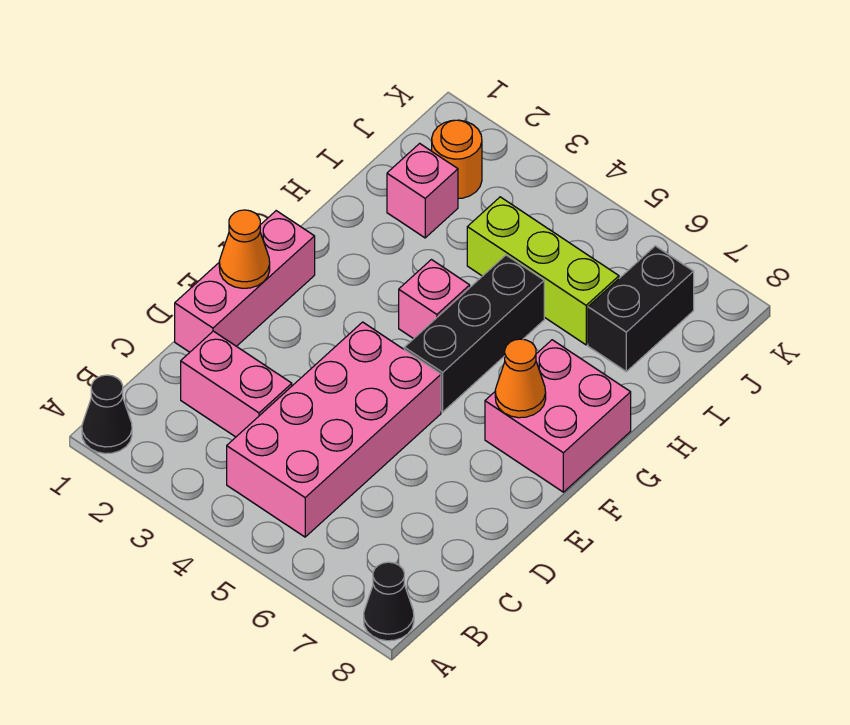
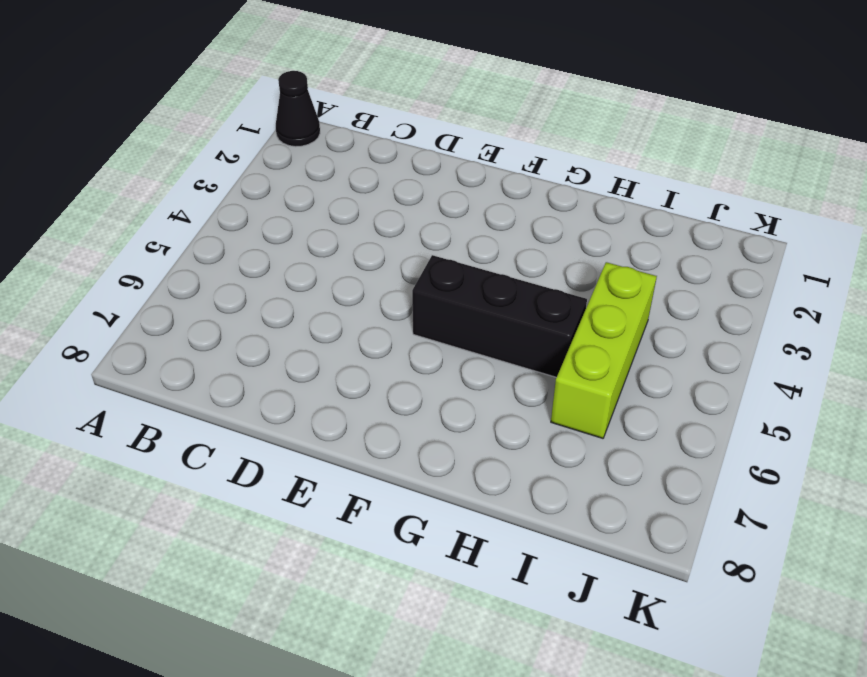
none -> black cone A8 level 1
none -> pink brick B4:E5 level 1
none -> pink brick C2:C3 level 1

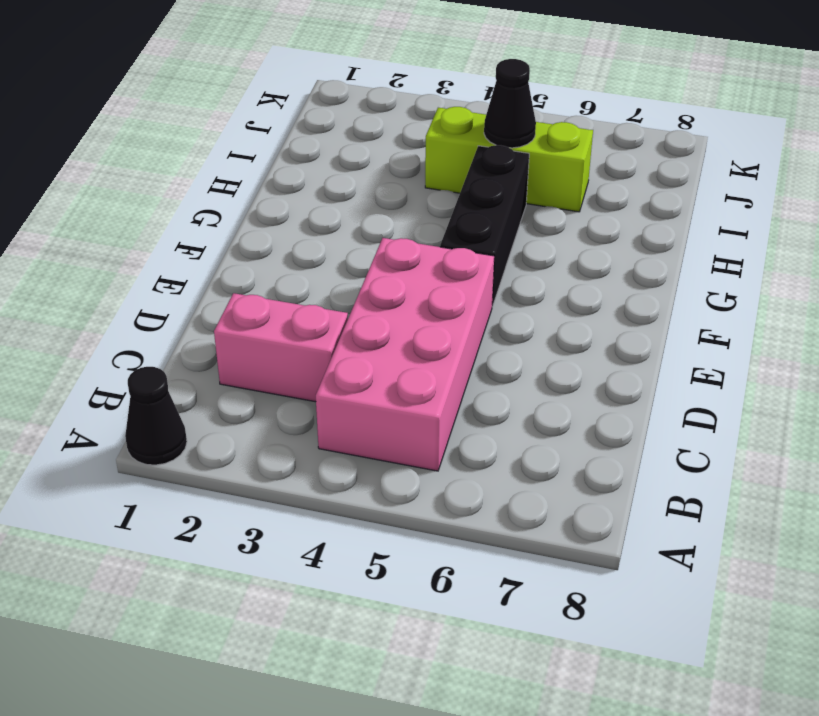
black cone I5 level 2 -> black cone A8 level 1
none -> pink brick D1:F1 level 1
none -> pink brick F7:G8 level 1
none -> pink brick G4 level 1

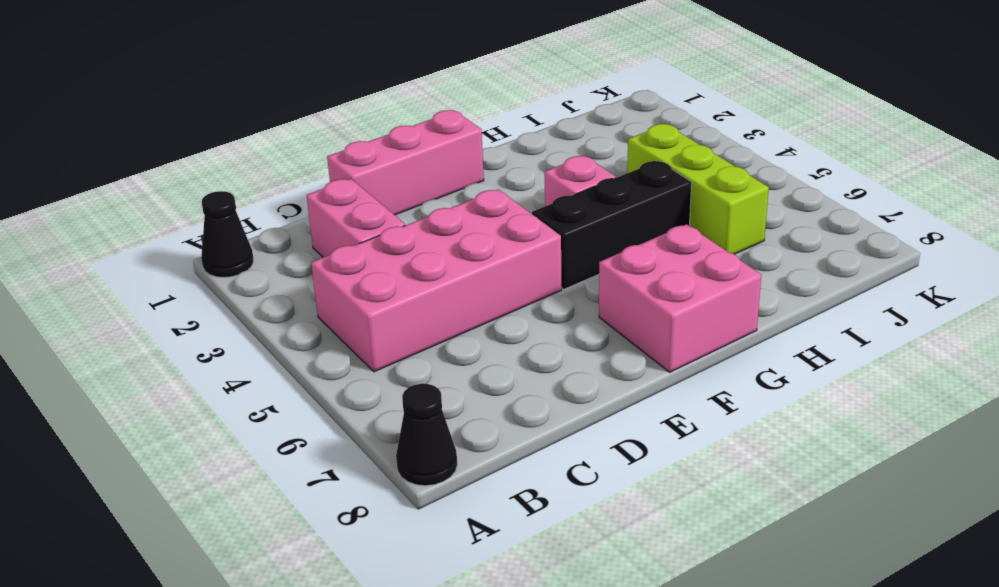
none -> pink brick I2 level 1
none -> black brick I7:J7 level 1
none -> orange round brick J2 level 1

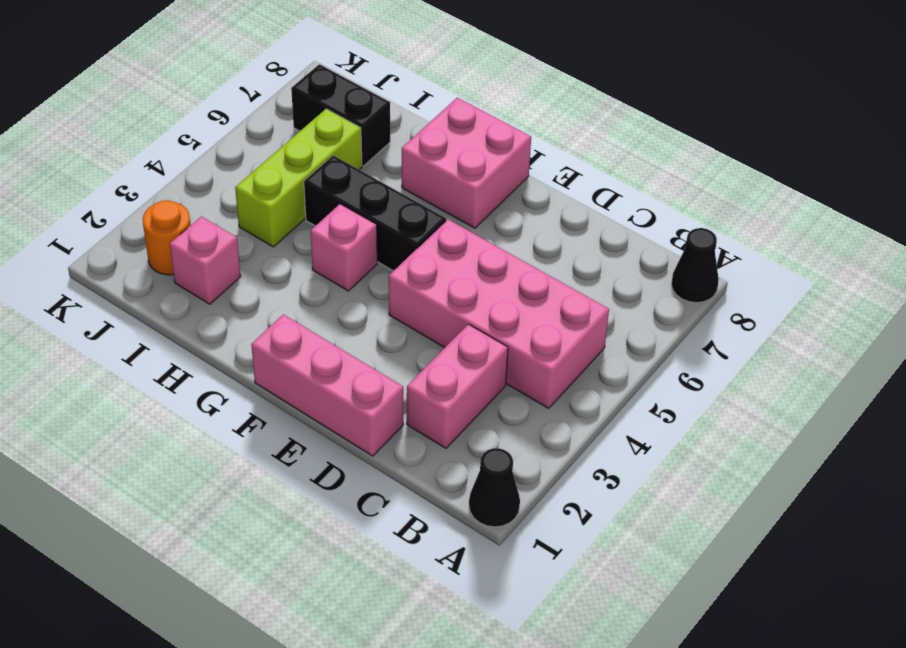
none -> orange cone E1 level 2
none -> orange cone F7 level 2

